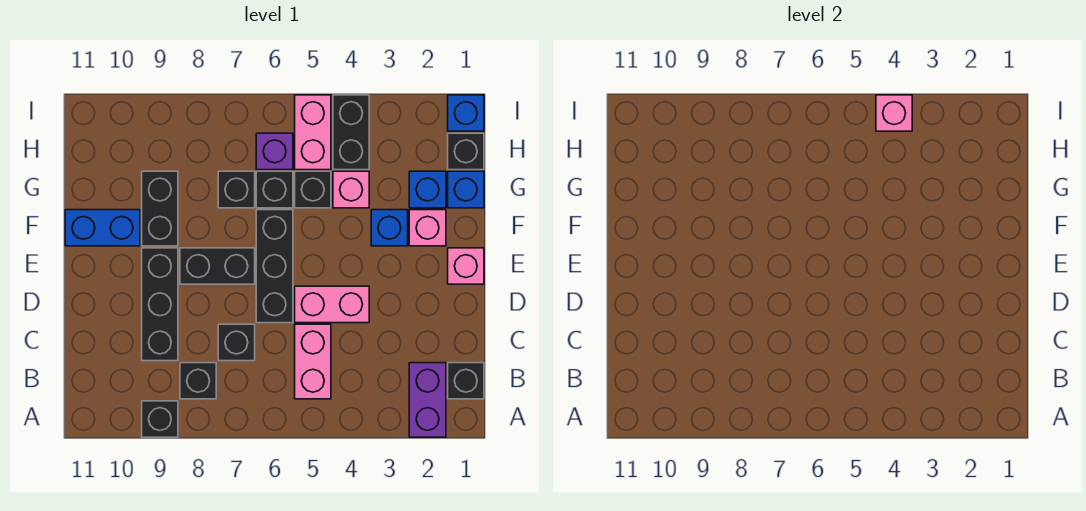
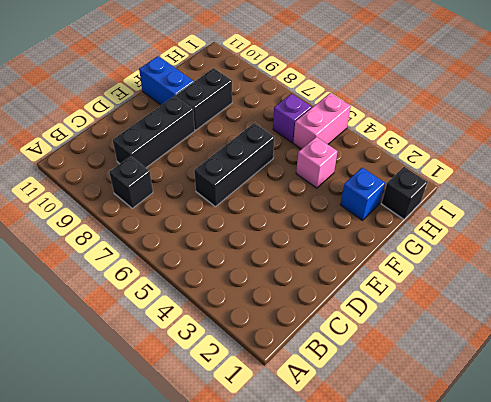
none -> purple brick A2:B2 level 1
none -> black brick A9 level 1
none -> black brick B1 level 1

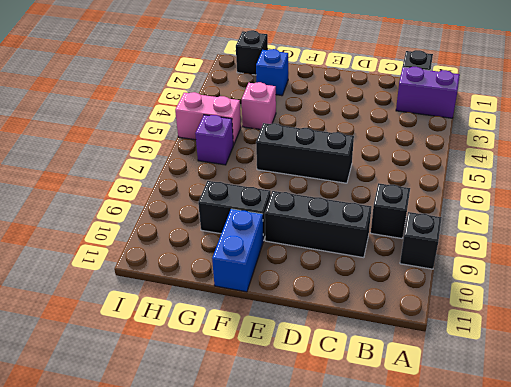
none -> pink brick B5:C5 level 1
none -> black brick C7 level 1
none -> pink brick D4:D5 level 1

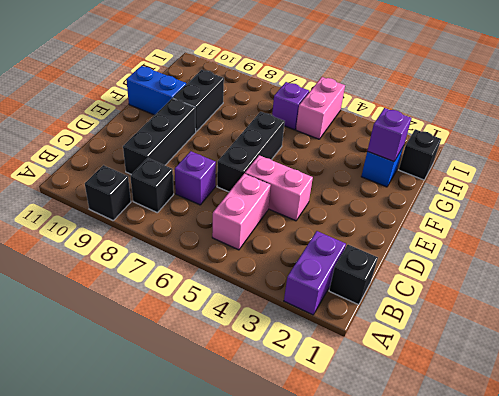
purple brick C7 level 1 -> black brick C7 level 1
purple brick G2 level 2 -> none
none -> pink brick E1 level 1
none -> black brick E7:E8 level 1
none -> pink brick F2 level 1

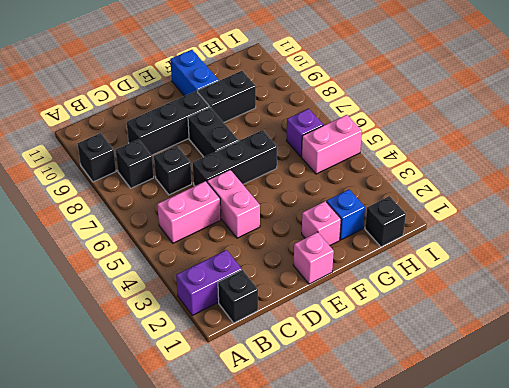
none -> blue brick F3 level 1
none -> blue brick G1 level 1
none -> pink brick G4 level 1

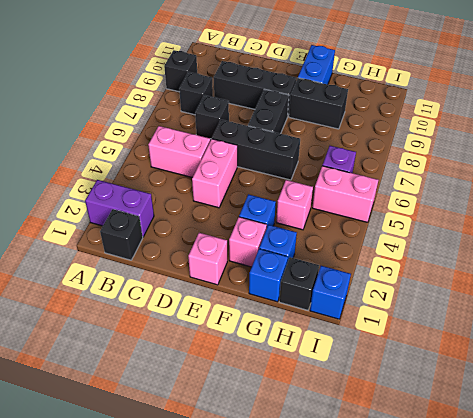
none -> black brick G5 level 1
none -> black brick G6 level 1
none -> black brick G7 level 1

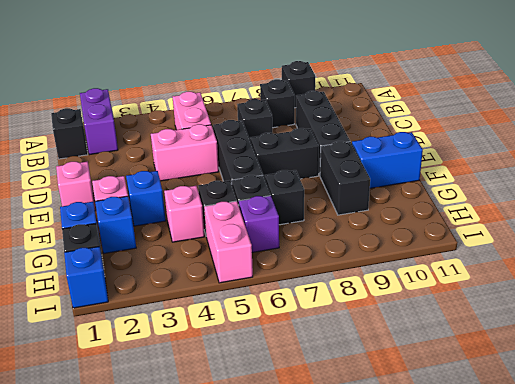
none -> black brick H4:I4 level 1
none -> pink brick I4 level 2

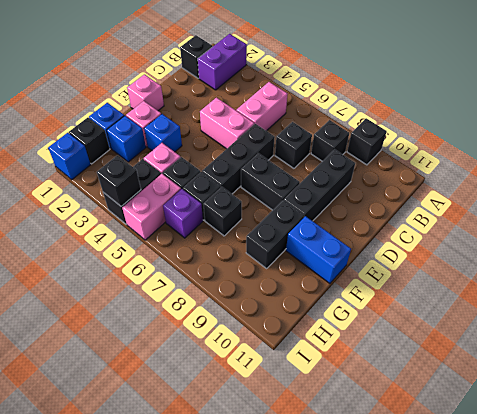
black brick I4 level 2 -> pink brick I4 level 2

